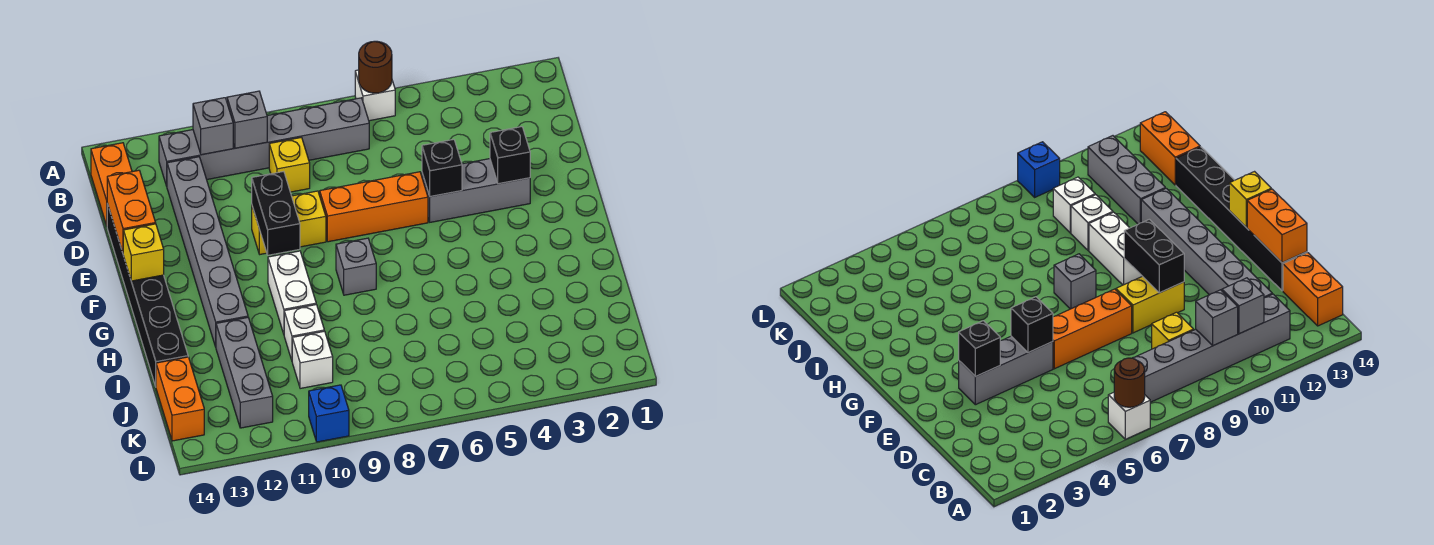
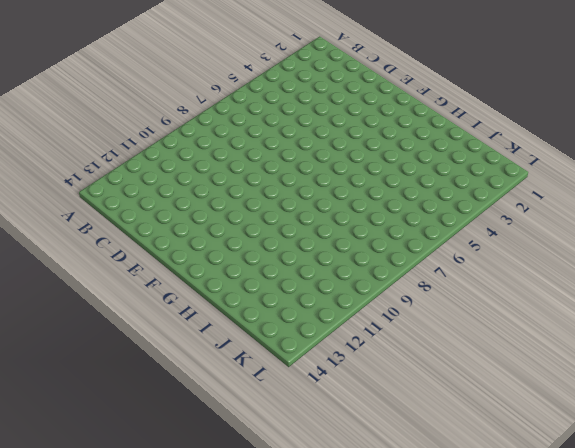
none -> white brick A6 level 1
none -> grey brick B7:B12 level 1
none -> orange brick B14:C14 level 1

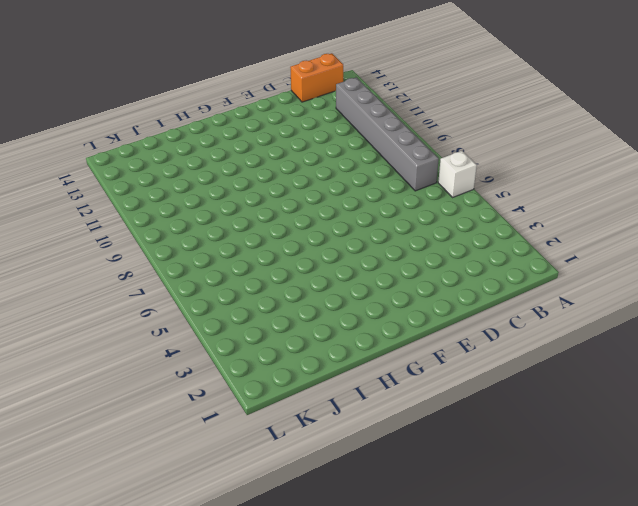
none -> yellow brick C9 level 1
none -> grey brick C12:H12 level 1
none -> black brick D14:I14 level 1

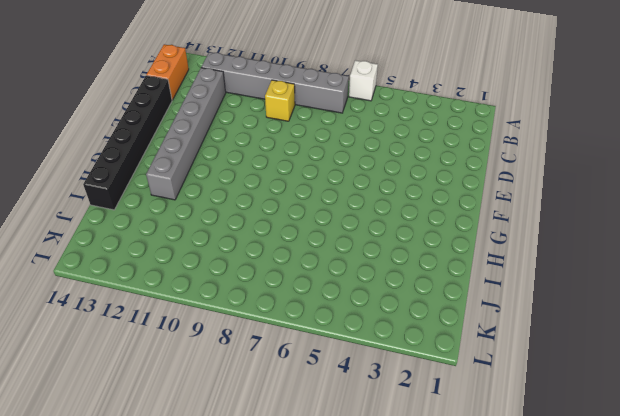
none -> grey brick E3:E5 level 1
none -> orange brick E6:E8 level 1
none -> yellow brick E9:E10 level 1

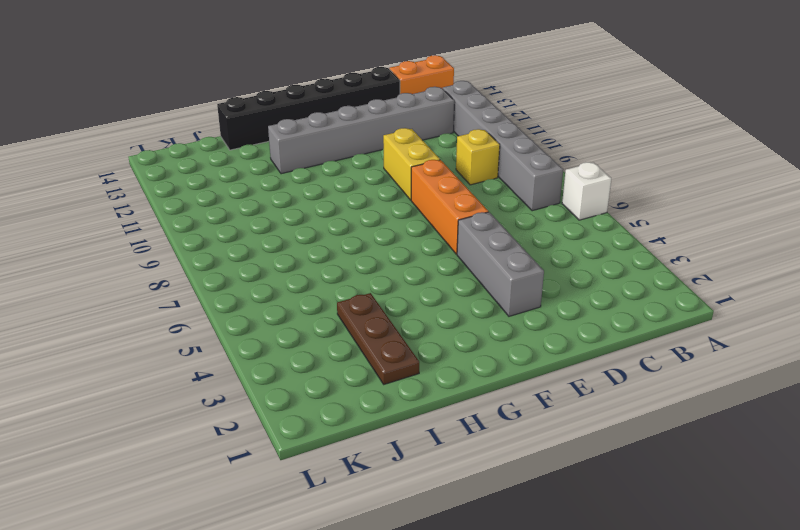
brown plate I2:I4 level 1 -> none
none -> grey brick G8 level 1
none -> white brick G10:H10 level 1
none -> white brick I10 level 1

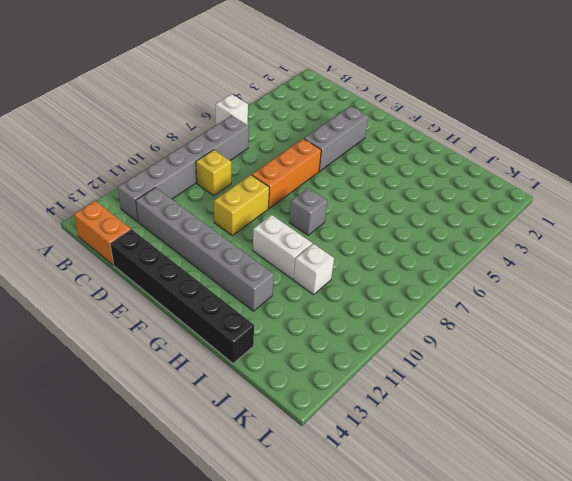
none -> grey brick I12:K12 level 1
none -> white brick J10 level 1
none -> orange brick J14:K14 level 1

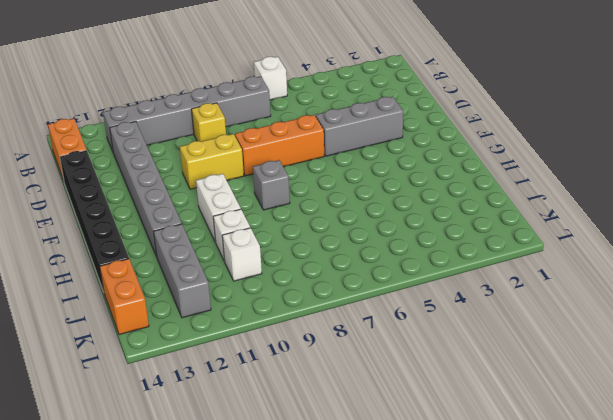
none -> blue brick L10 level 1
none -> brown round brick A6 level 2
none -> grey brick B10 level 2

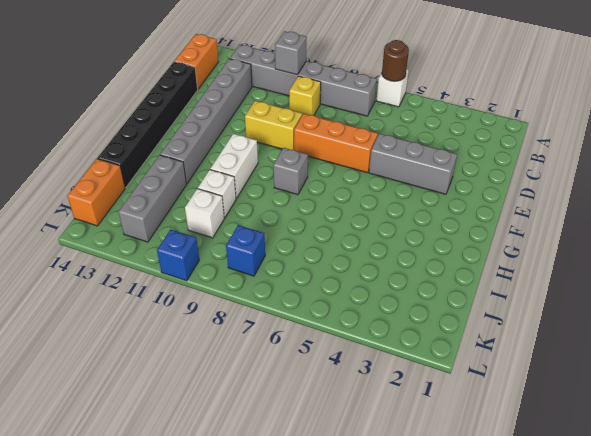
blue brick K8 level 1 -> none
none -> grey brick B11 level 2
none -> orange brick D14:E14 level 2
none -> black brick E3 level 2

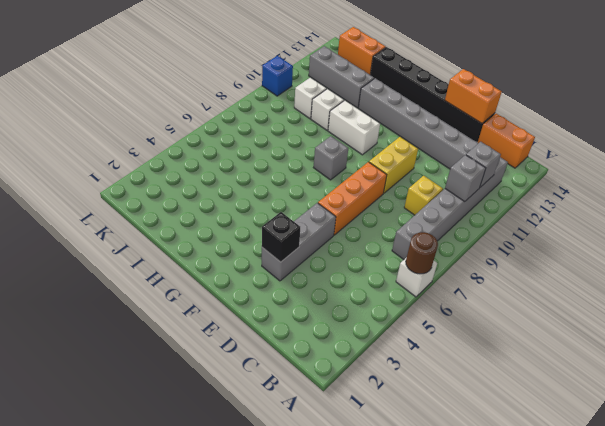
none -> black brick E5 level 2
none -> black brick E10:F10 level 2
none -> yellow brick F14 level 2

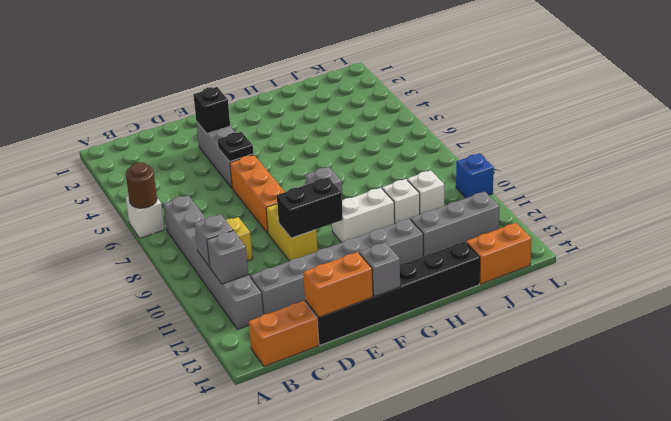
black plate E5 level 2 -> black brick E5 level 2
grey brick F14 level 2 -> yellow brick F14 level 2

